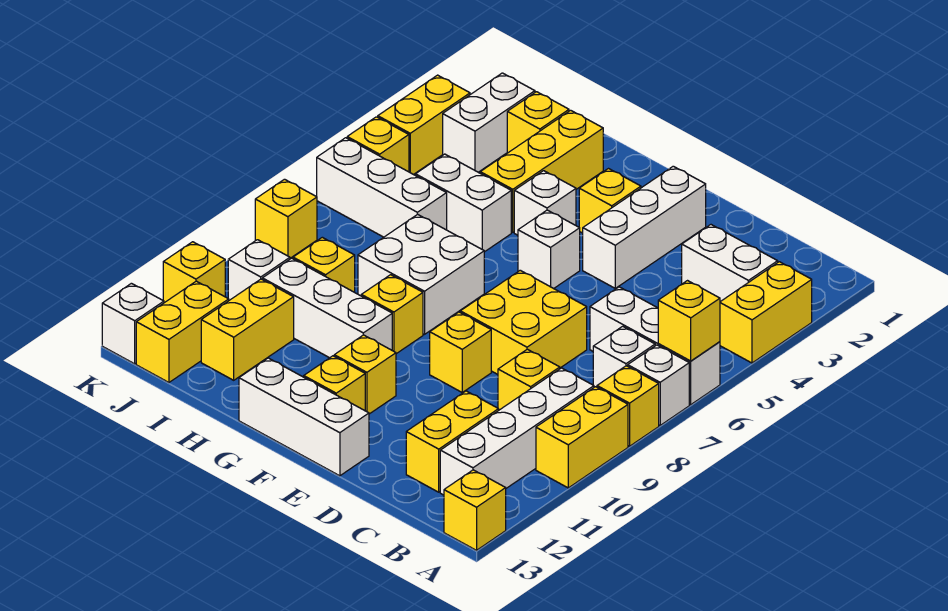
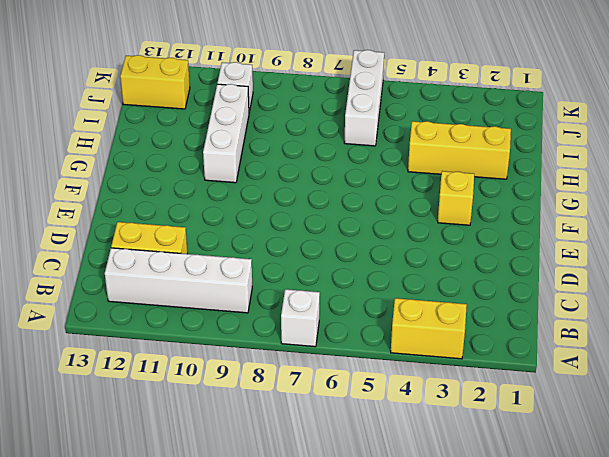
none -> white brick A6:C6 level 1
none -> yellow brick A8 level 1
none -> yellow brick A9:A10 level 1
none -> yellow brick A13 level 1

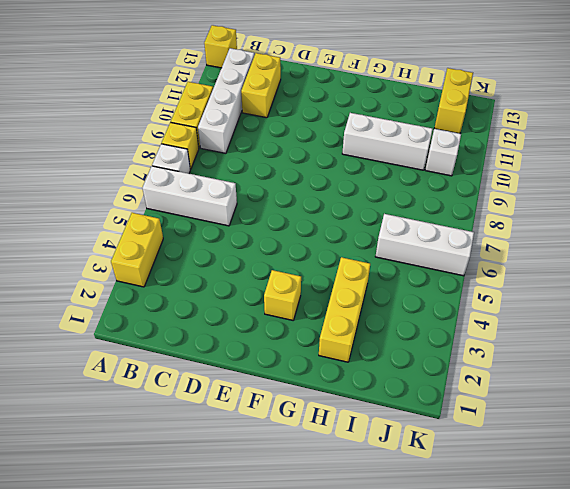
none -> white brick B3:C3 level 1
none -> white brick B7 level 1
none -> yellow brick C9 level 1
none -> yellow brick D7:E8 level 1

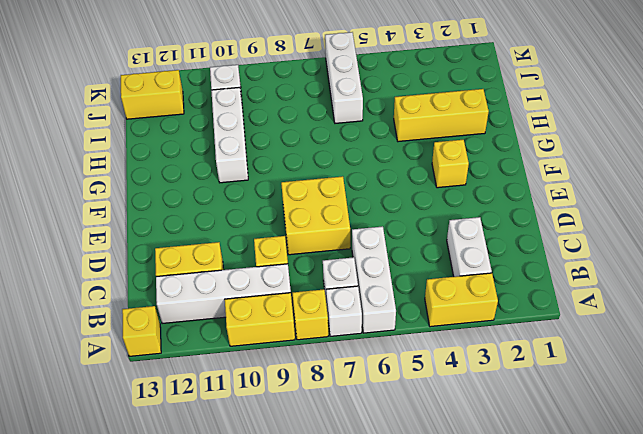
none -> white brick E2:E4 level 1
none -> yellow brick E9 level 1
none -> white brick E13:G13 level 1
none -> white brick F5 level 1

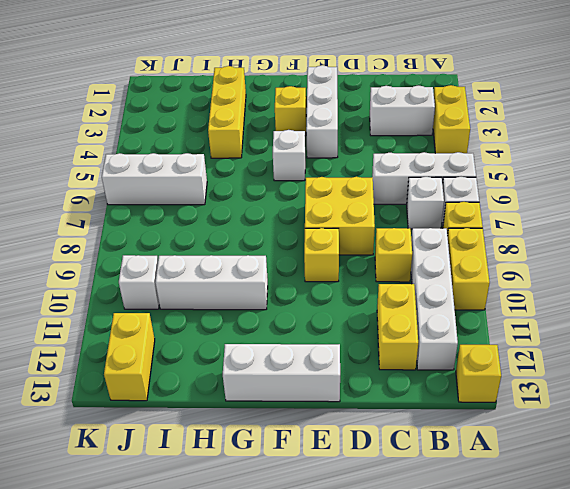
none -> yellow brick F11 level 1
none -> yellow brick F12 level 1
none -> white brick G4 level 1
none -> white brick G7:H8 level 1

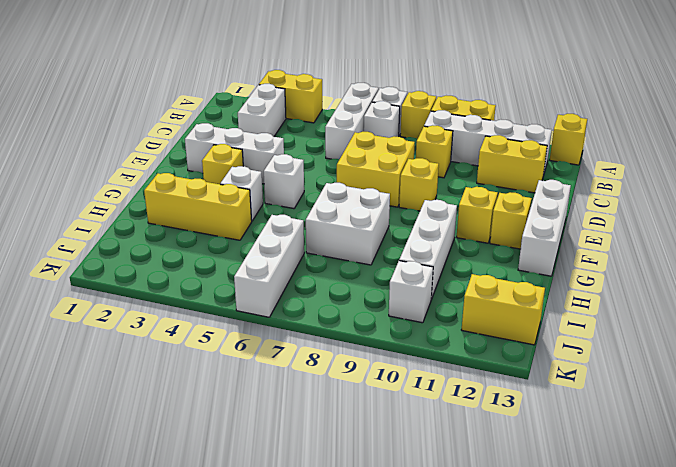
none -> yellow brick G9 level 1
none -> white brick H5:I5 level 1
none -> yellow brick I2 level 1
none -> yellow brick I9 level 1

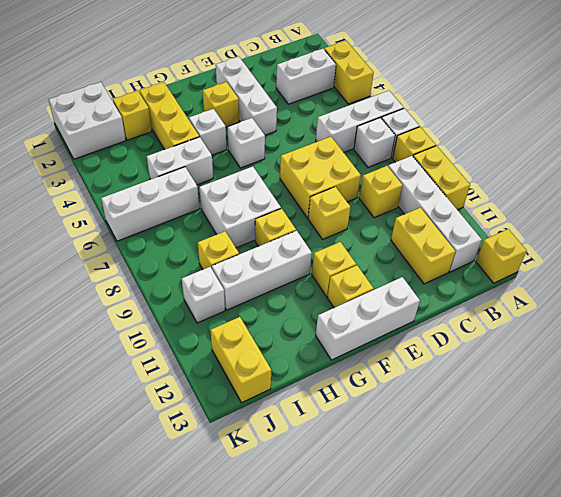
white brick J1:K2 level 1 -> white brick J2:J3 level 1
none -> yellow brick I11:I12 level 1
none -> yellow brick K3:K4 level 1
none -> yellow brick K5 level 1
none -> yellow brick K8 level 1

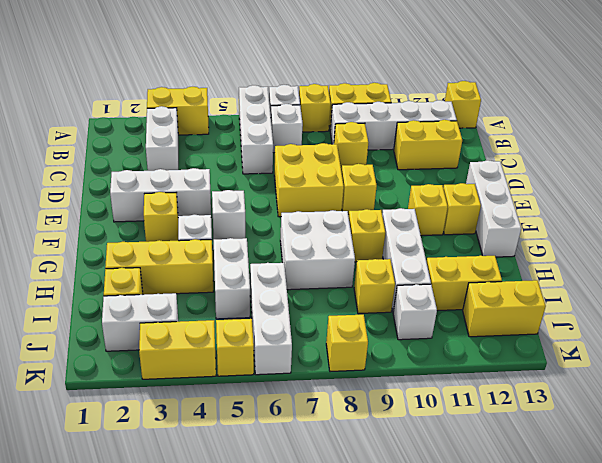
none -> yellow brick K11 level 1
none -> white brick K13 level 1
none -> yellow brick A6 level 2

